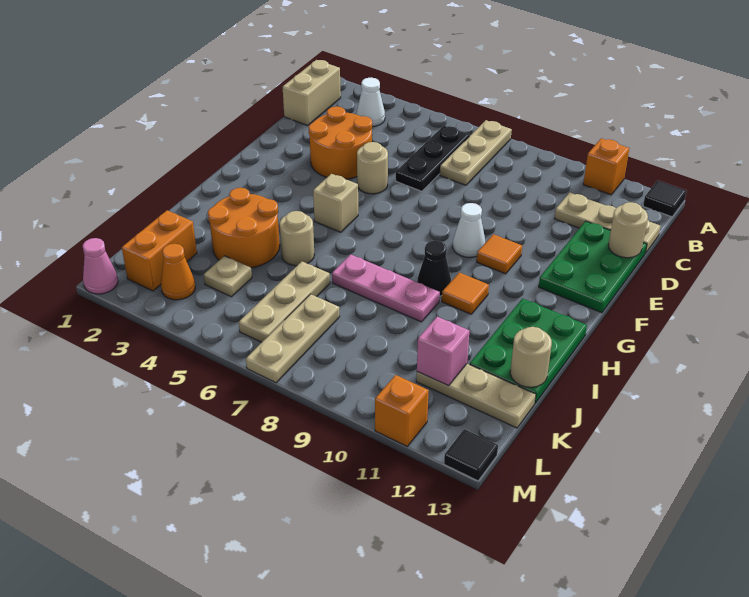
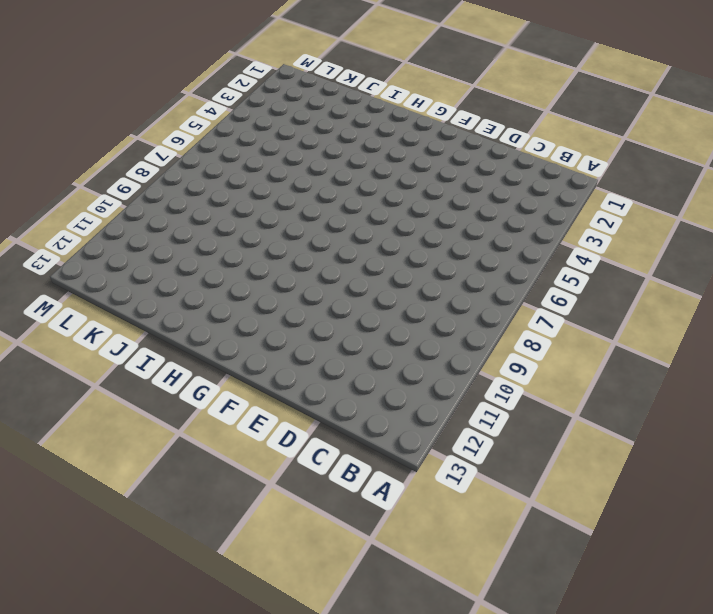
none -> tan plate A7:C7 level 1
none -> orange brick A11 level 1
none -> black tile A13 level 1
none -> tan brick B1:C1 level 1

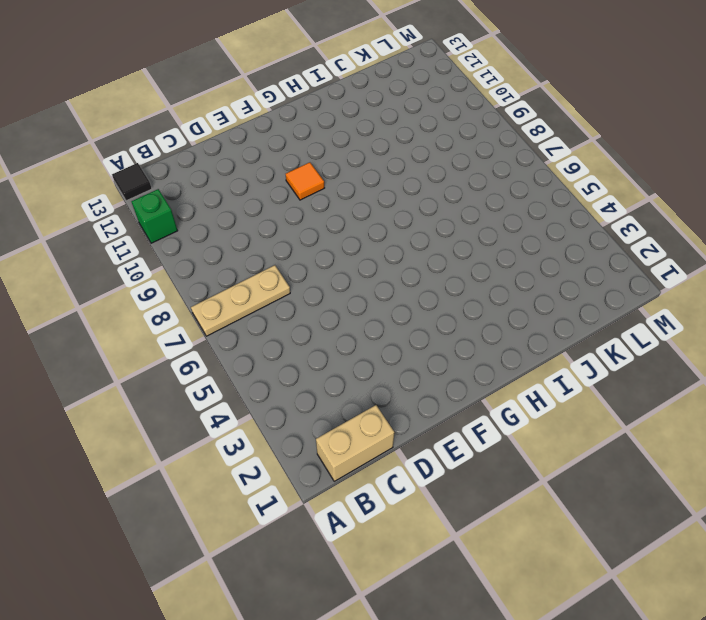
green brick A11 level 1 -> orange brick A11 level 1
none -> white cone B3 level 1
none -> black plate B6:D6 level 1
none -> tan plate C11:C13 level 1
none -> orange round brick D3:E4 level 1

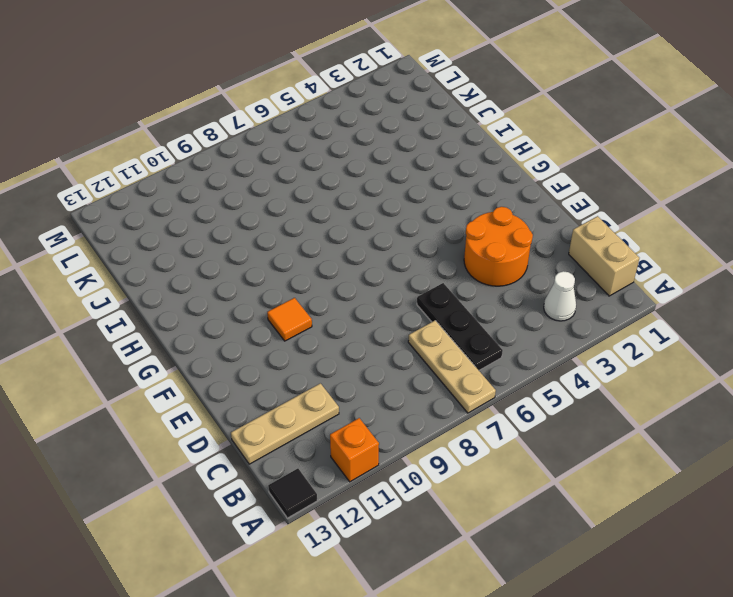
none -> green plate D12:F13 level 1
none -> tan round brick E5 level 1
none -> white cone F9 level 1
none -> tan brick G5 level 1

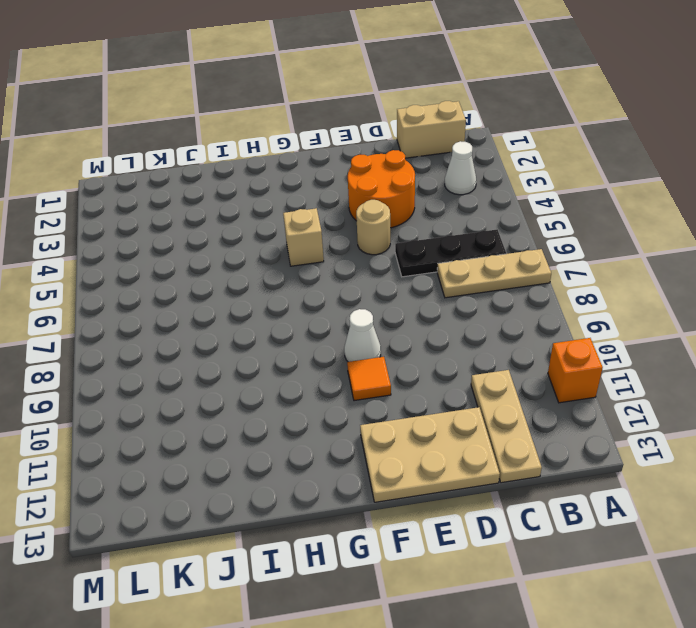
tan plate D12:F13 level 1 -> green plate D12:F13 level 1
none -> black tile A13 level 1
none -> black cone H9 level 1
none -> orange tile H10 level 1
none -> green plate H12:J13 level 1

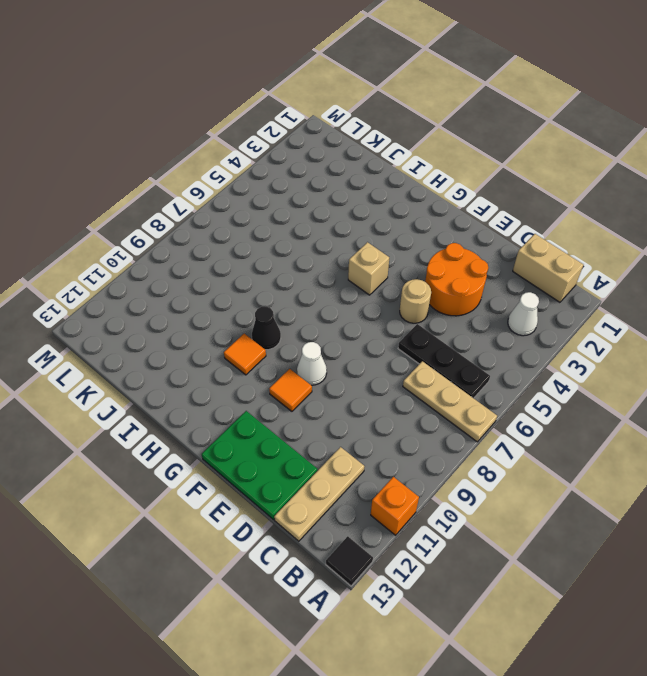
none -> green plate H12:J13 level 1
none -> orange round brick I3:J4 level 1
none -> tan round brick I5 level 1
none -> pink plate I7:I9 level 1

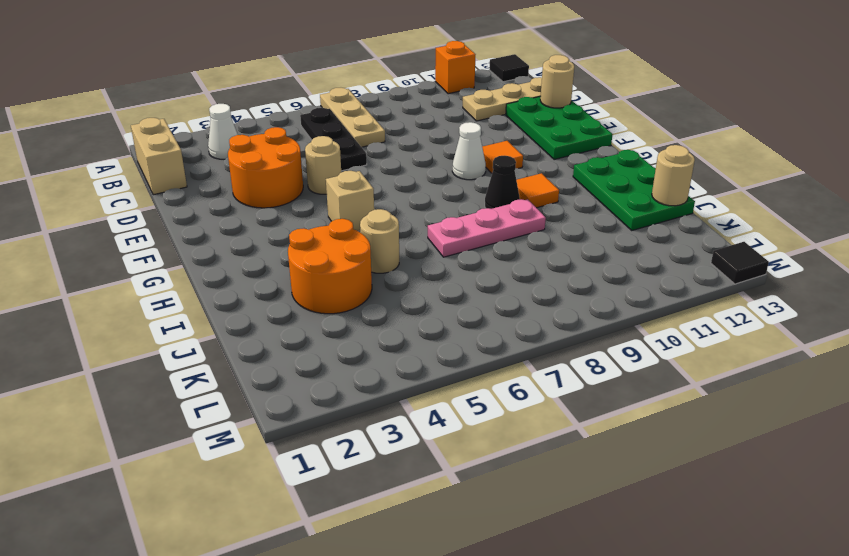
none -> tan plate J6:L6 level 1
none -> orange brick K2:L2 level 1
none -> tan plate K4 level 1
none -> tan plate K7:M7 level 1

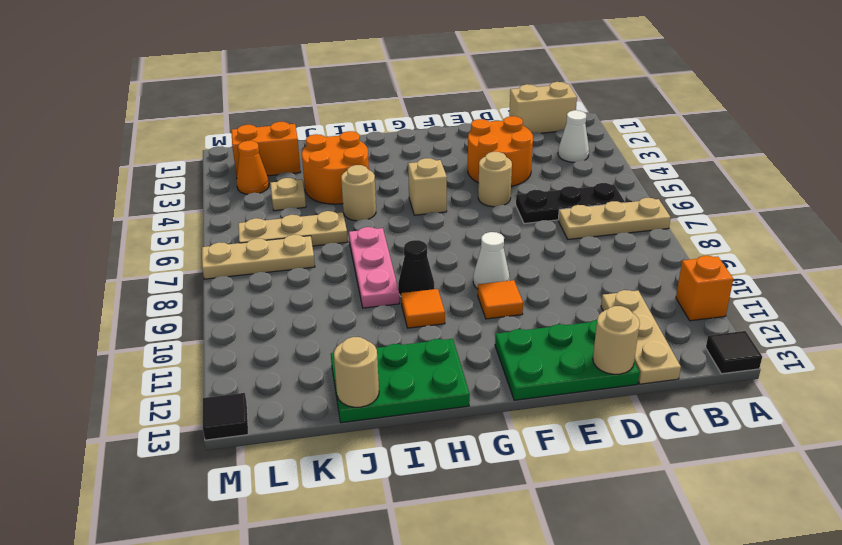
none -> tan plate K11:K13 level 1
none -> pink cone M1 level 1
none -> orange brick M11 level 1
none -> pink brick K11 level 2

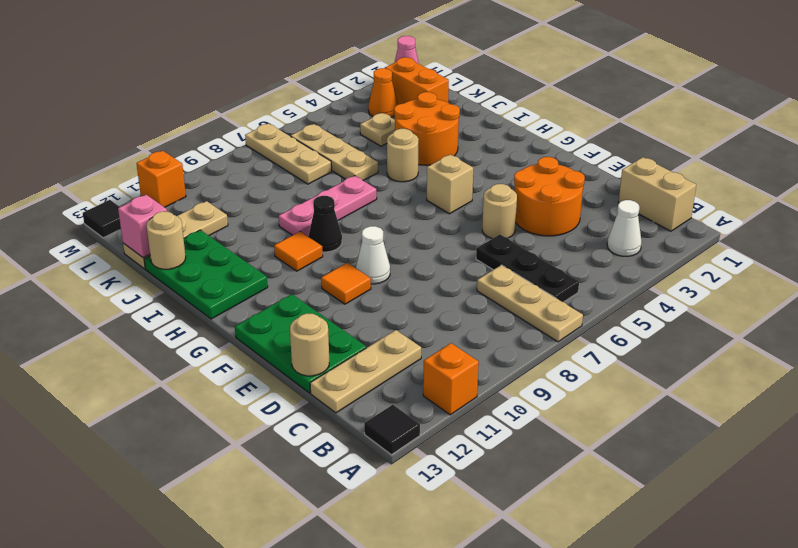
pink brick K13 level 2 -> pink brick K11 level 2

